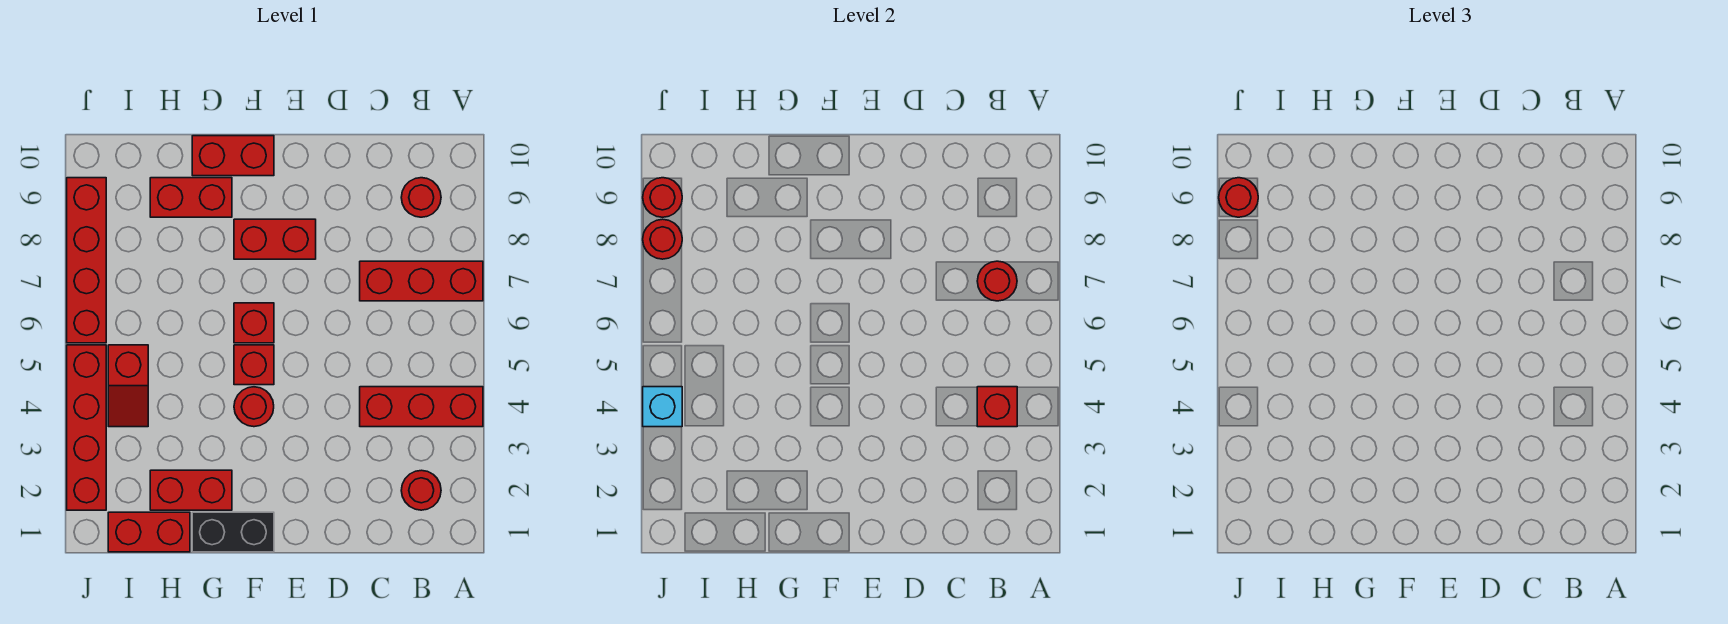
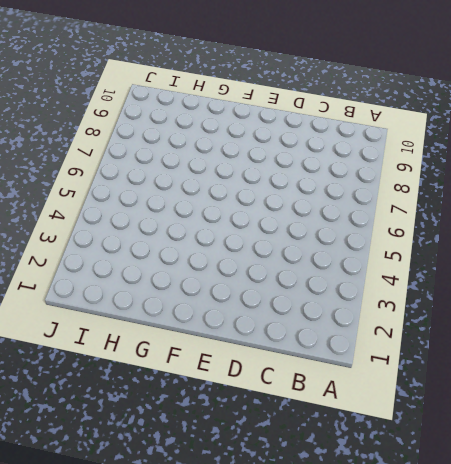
none -> red brick A4:C4 level 1
none -> red brick A7:C7 level 1
none -> red round brick B2 level 1

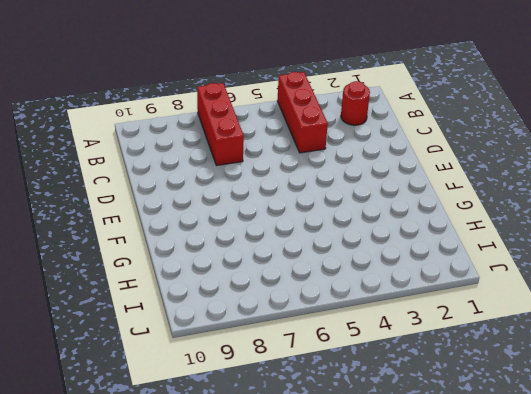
none -> red round brick B9 level 1
none -> red brick E8:F8 level 1
none -> black brick F1:G1 level 1

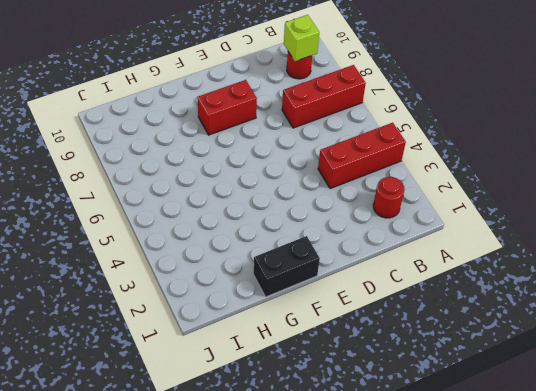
lime brick B9 level 2 -> none
none -> red round brick F4 level 1
none -> red brick F5 level 1
none -> red brick F6 level 1

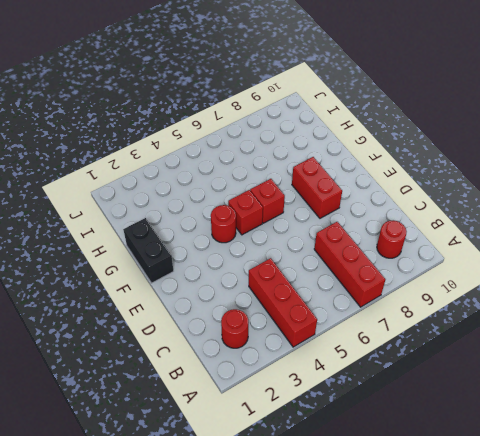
none -> red brick F10:G10 level 1
none -> red brick G2:H2 level 1
none -> red brick G9:H9 level 1

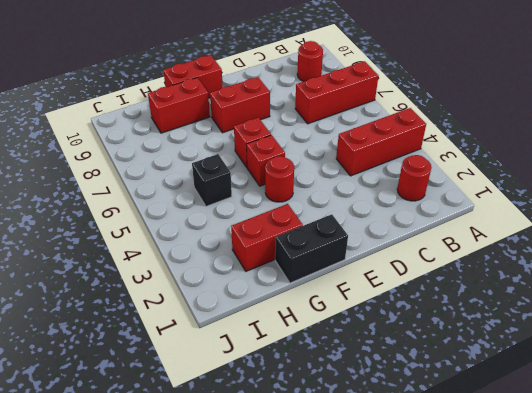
black brick H5 level 1 -> none
none -> red brick H1:I1 level 1
none -> red slope I4:I5 level 1 top 5
none -> red brick J2:J5 level 1

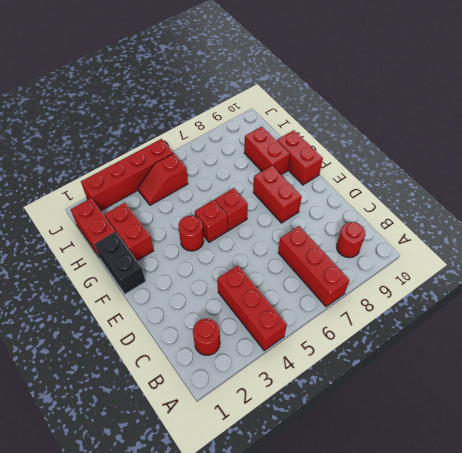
none -> red brick J6:J9 level 1
none -> red brick B4 level 2
none -> red round brick B7 level 2

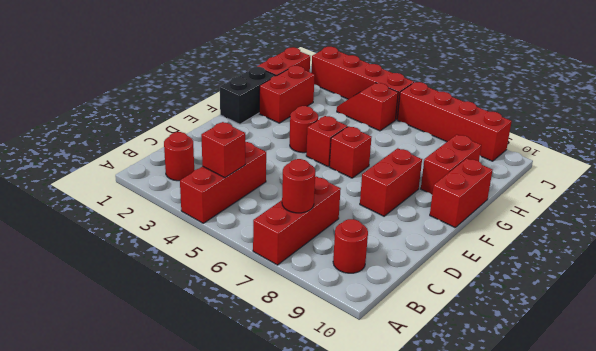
none -> cyan brick J4 level 2
none -> red round brick J8 level 2
none -> red round brick J9 level 2

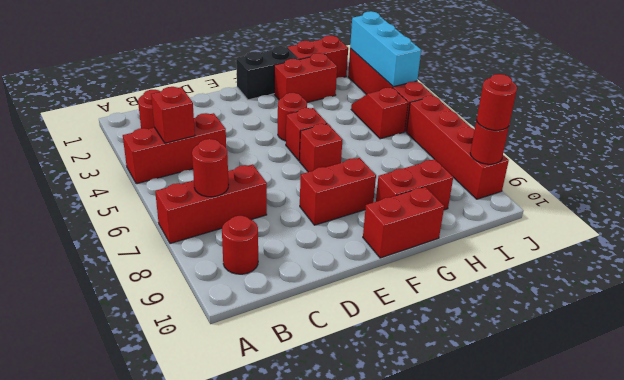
cyan brick J2:J4 level 2 -> cyan brick J4 level 2
none -> red round brick J8 level 2

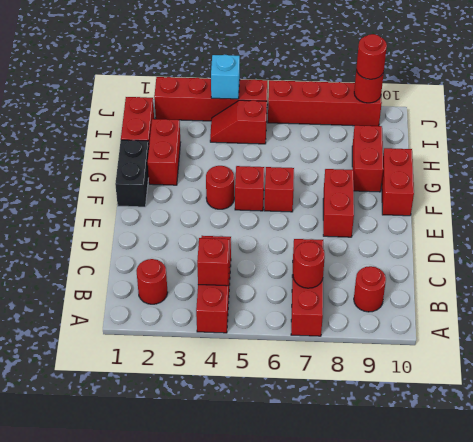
none -> red round brick J8 level 2

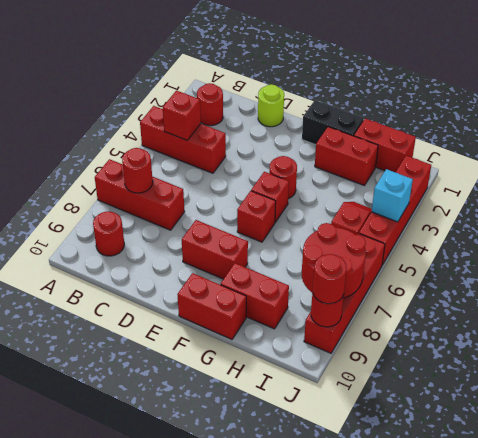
lime round brick D1 level 1 -> none
red round brick I7:J8 level 2 -> red round brick J8 level 2

